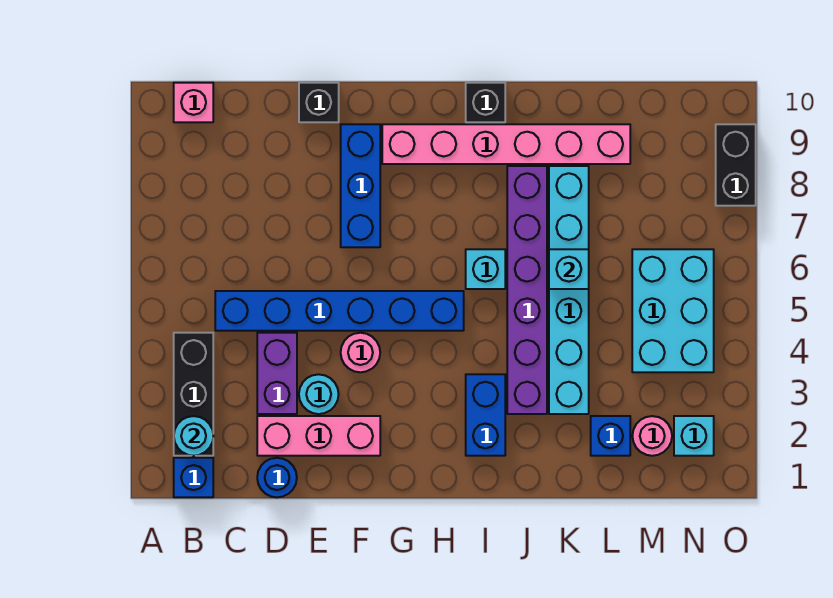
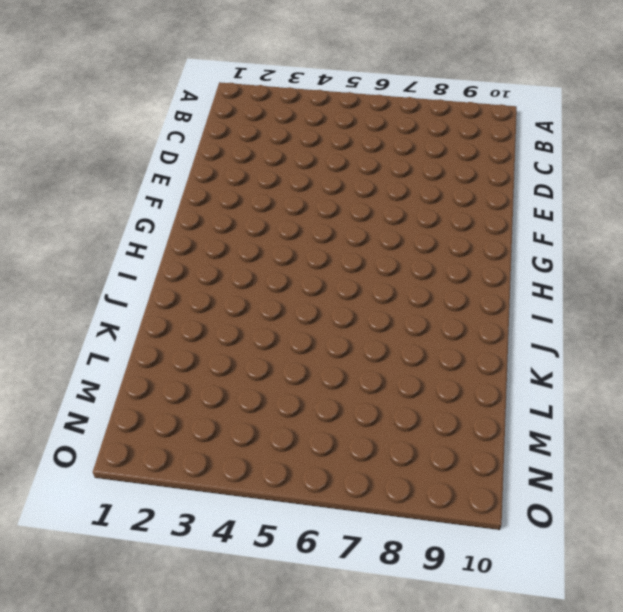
none -> blue brick B1 level 1
none -> black brick B2:B4 level 1
none -> pink brick B10 level 1

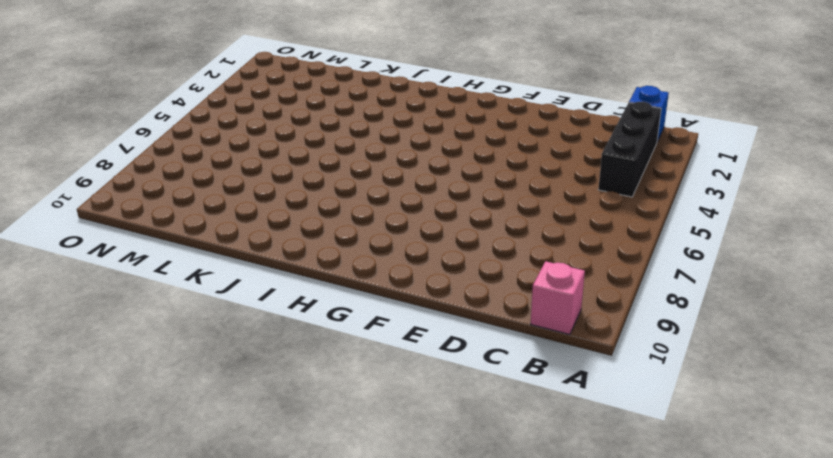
none -> blue brick C5:H5 level 1
none -> blue round brick D1 level 1
none -> pink brick D2:F2 level 1

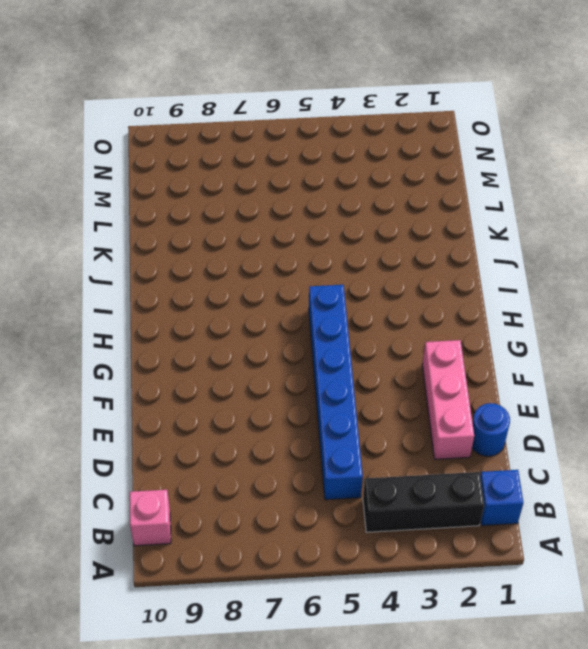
none -> purple brick D3:D4 level 1
none -> cyan round brick E3 level 1
none -> black brick E10 level 1

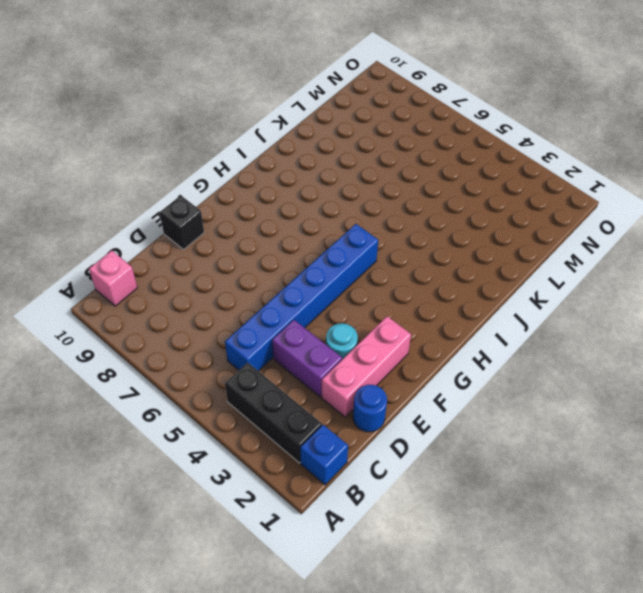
none -> pink round brick F4 level 1
none -> blue brick F7:F9 level 1
none -> pink brick G9:L9 level 1

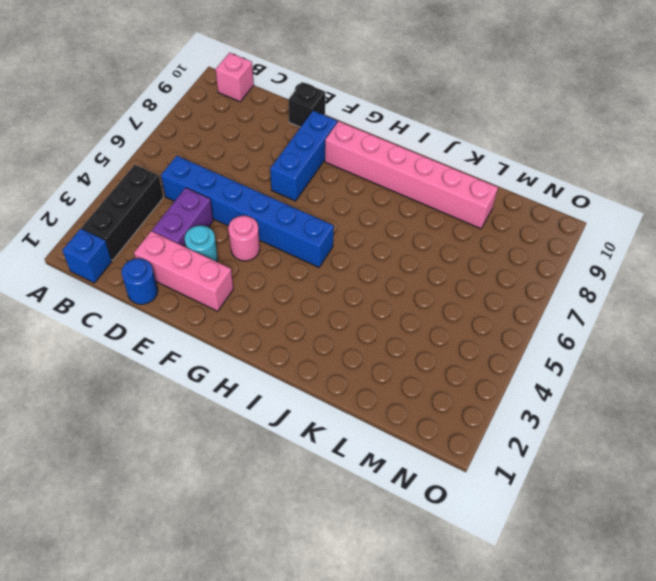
none -> blue brick I2:I3 level 1
none -> cyan brick I6 level 1
none -> black brick I10 level 1

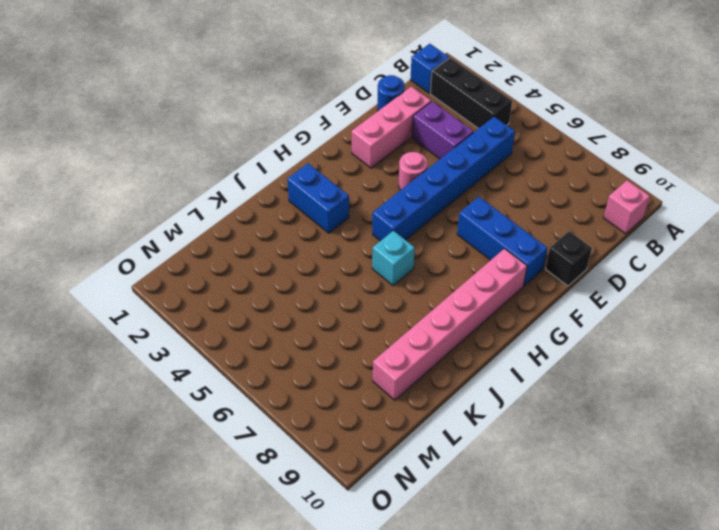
none -> cyan round brick E3 level 1
none -> black brick I10 level 1
none -> purple brick J3:J8 level 1

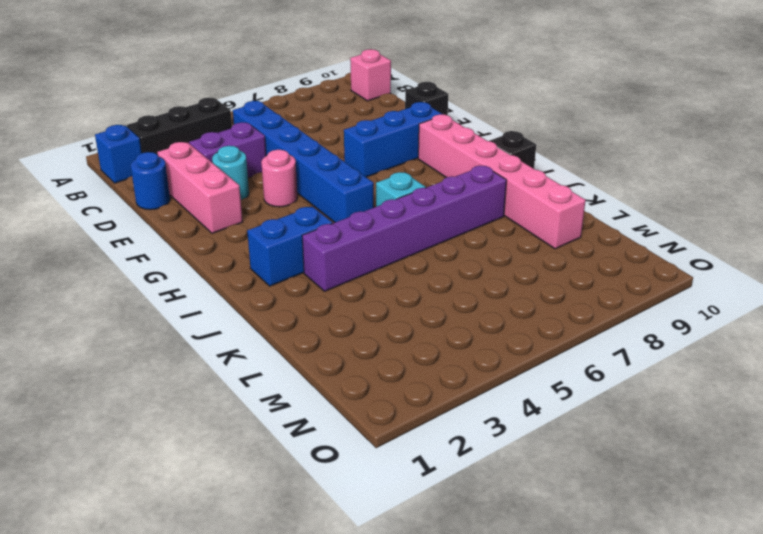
none -> cyan brick K3:K8 level 1
none -> blue brick L2 level 1
none -> pink round brick M2 level 1

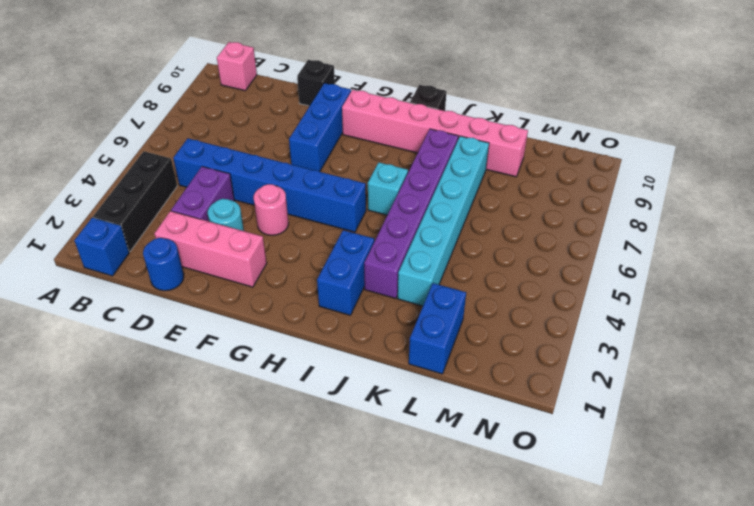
blue brick L1:L2 level 1 -> blue brick L2 level 1
none -> pink round brick M2 level 1
none -> cyan brick M4:N6 level 1
none -> cyan brick N2 level 1

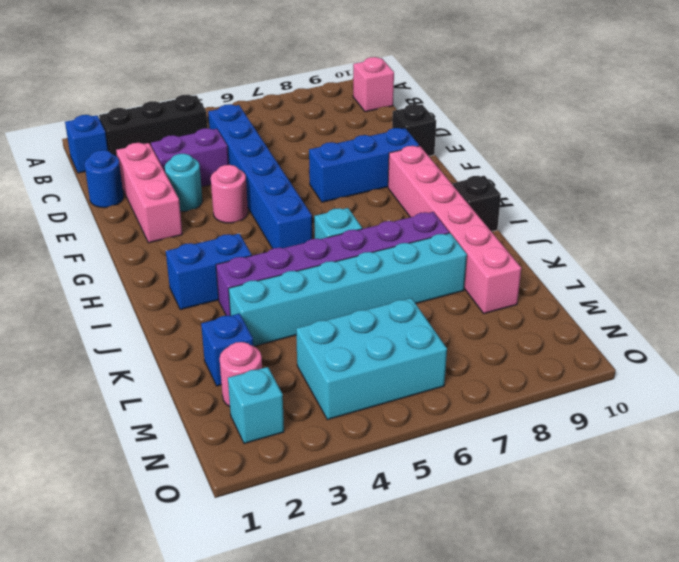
none -> black brick O8:O9 level 1
none -> cyan round brick B2 level 2
none -> cyan brick K6 level 2

